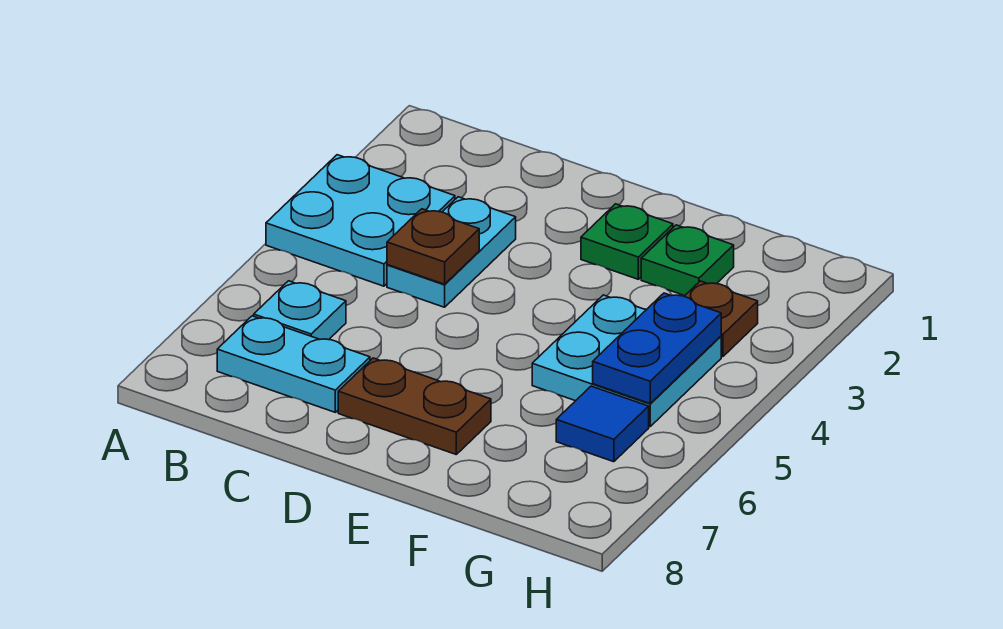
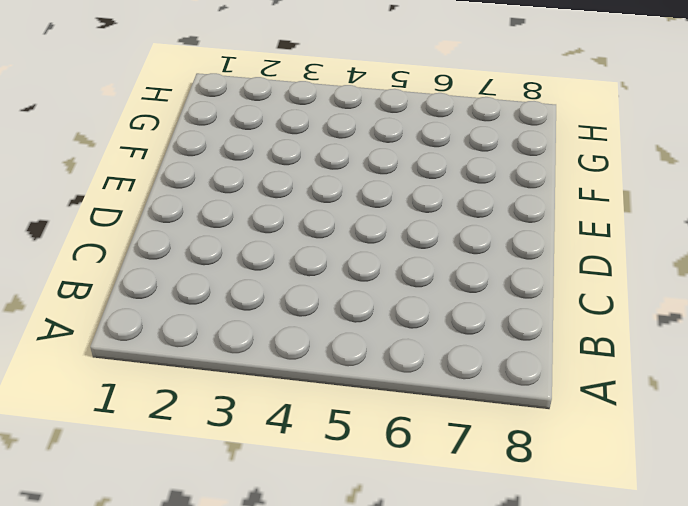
none -> cyan plate A3:B4 level 1
none -> cyan plate B6 level 1
none -> cyan plate B7:C7 level 1

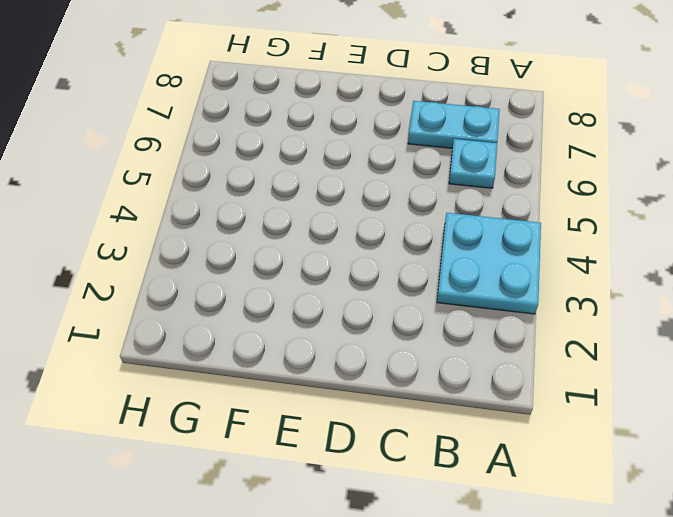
none -> cyan plate C3:C4 level 1
none -> brown plate D7:E7 level 1
none -> green plate E2 level 1

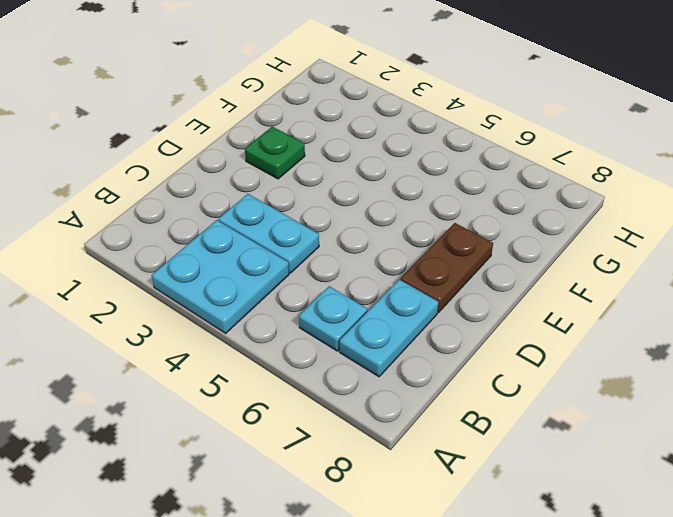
none -> green plate F2 level 1
none -> cyan plate F4:G5 level 1
none -> brown plate G3 level 1

